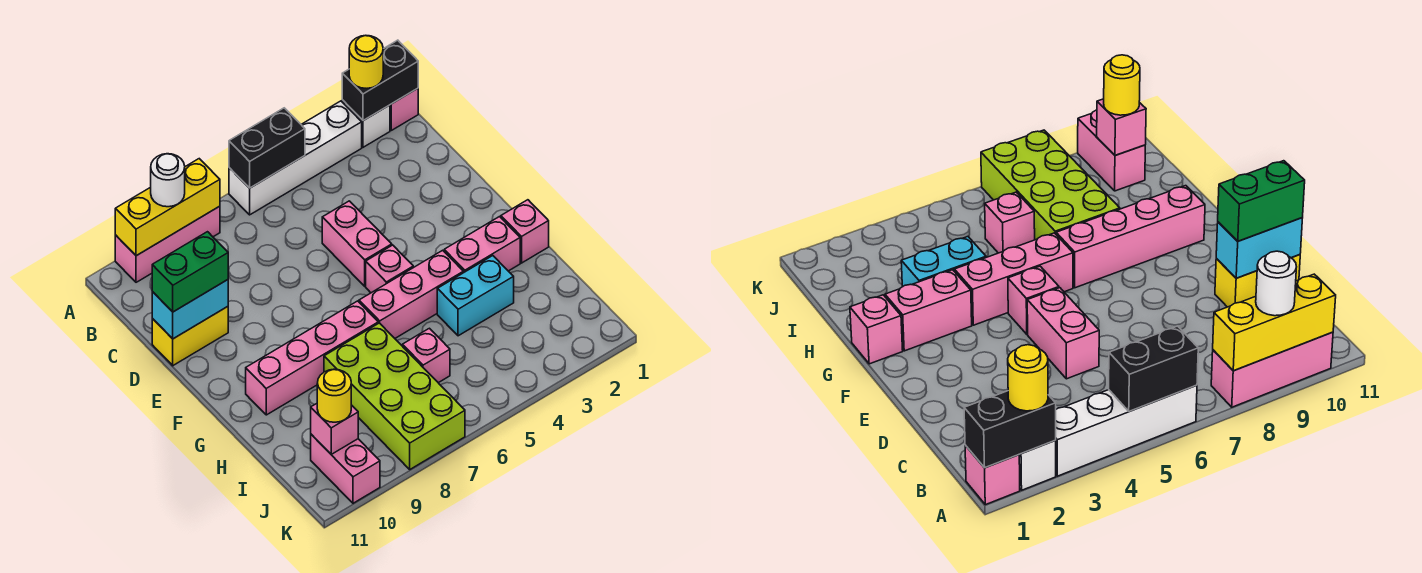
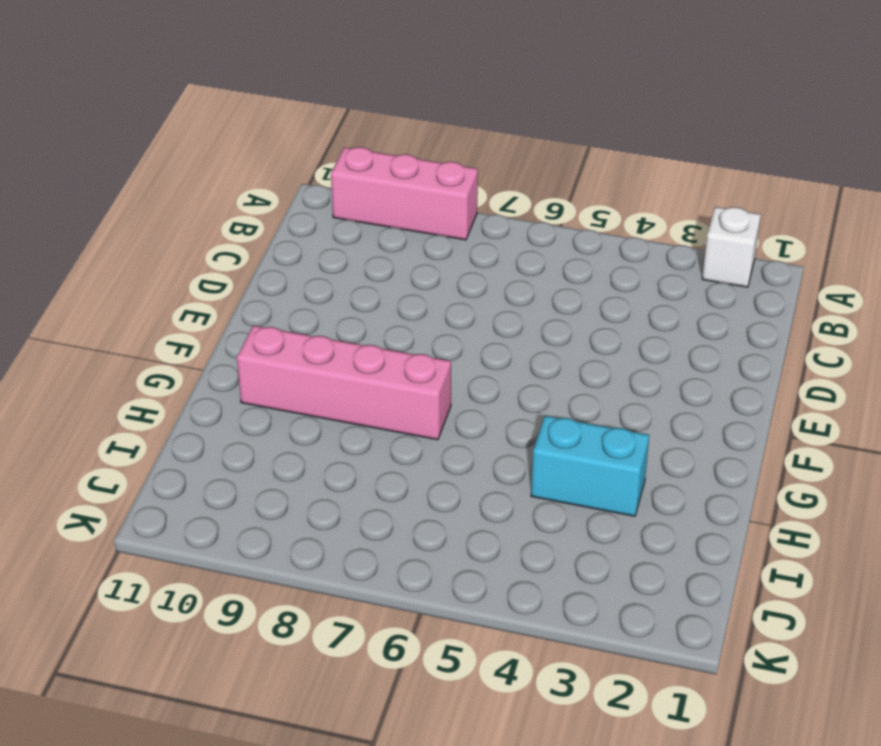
none -> pink brick A1 level 1
none -> white brick A3:A6 level 1
none -> pink brick D5:E5 level 1

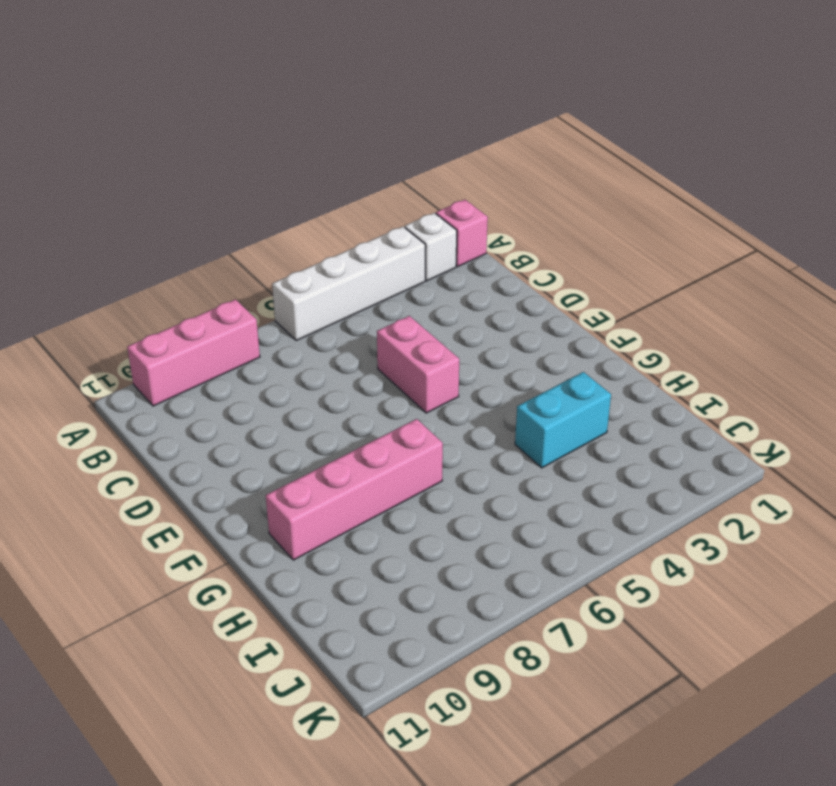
none -> yellow brick D10:D11 level 1
none -> pink brick F5 level 1
none -> pink brick G1 level 1

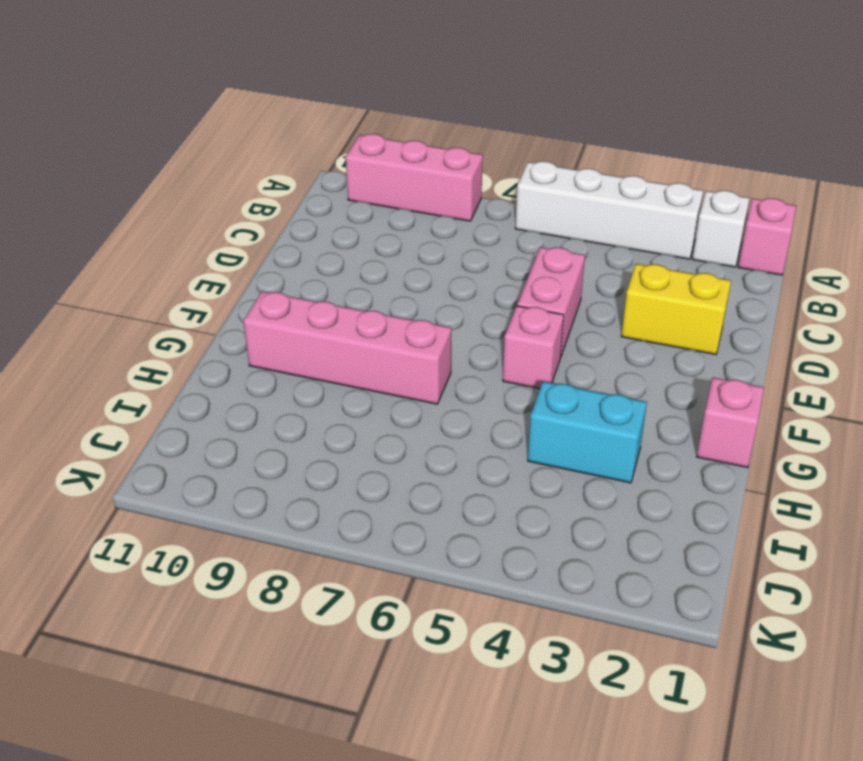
yellow brick D2:D3 level 1 -> yellow brick D10:D11 level 1
none -> pink brick G2:G3 level 1
none -> pink brick G4:G6 level 1
none -> lime brick H7:K8 level 1

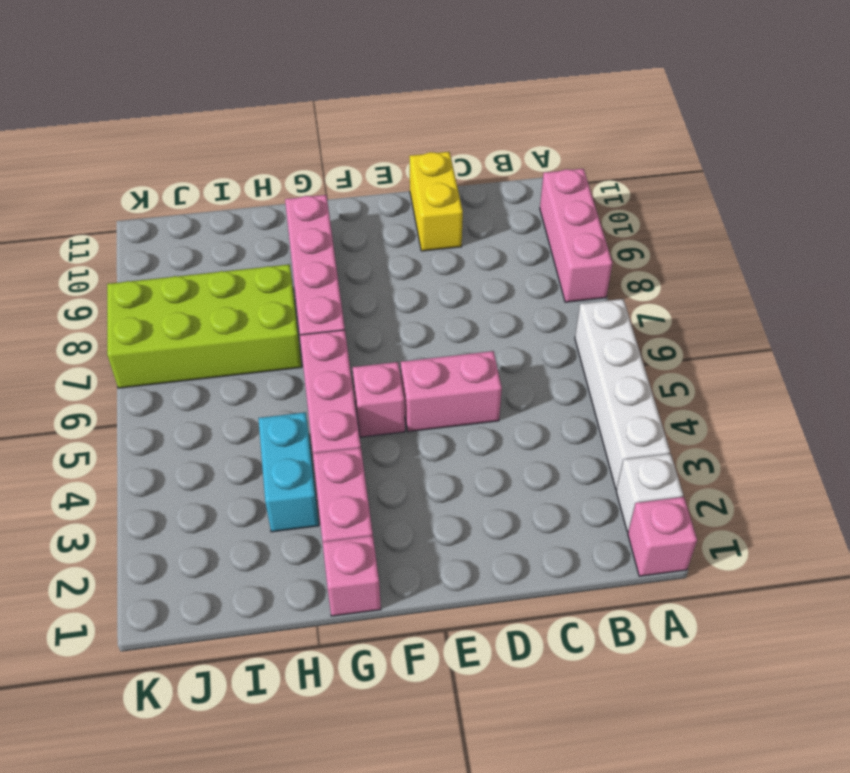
none -> pink brick I6 level 1
none -> pink brick J10:K10 level 1
none -> black brick A1:A2 level 2

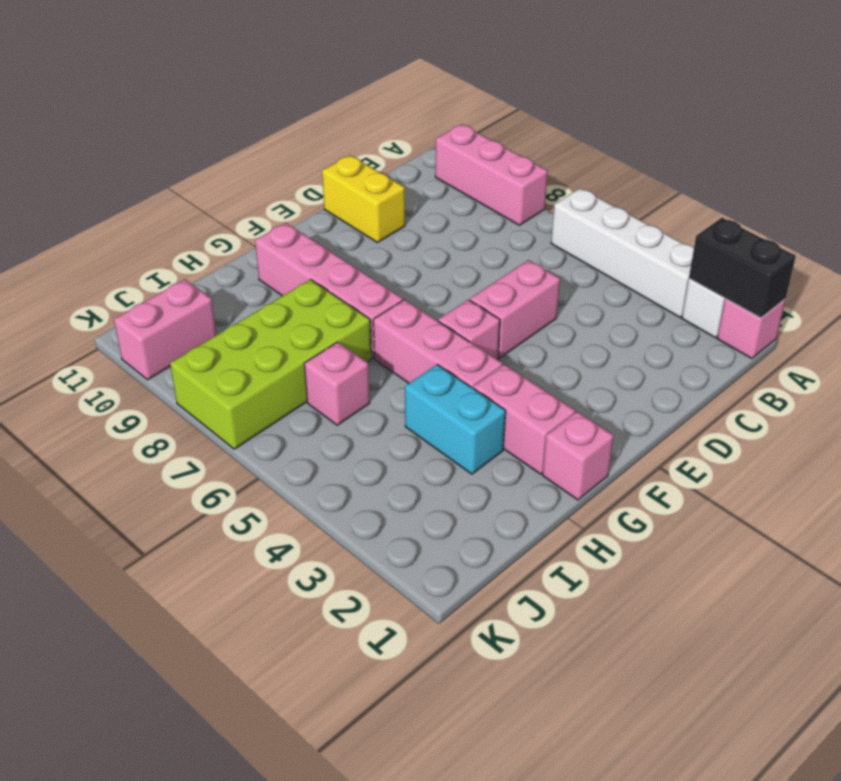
none -> black brick A5:A6 level 2
none -> yellow brick A8:A10 level 2
none -> cyan brick D10:D11 level 2

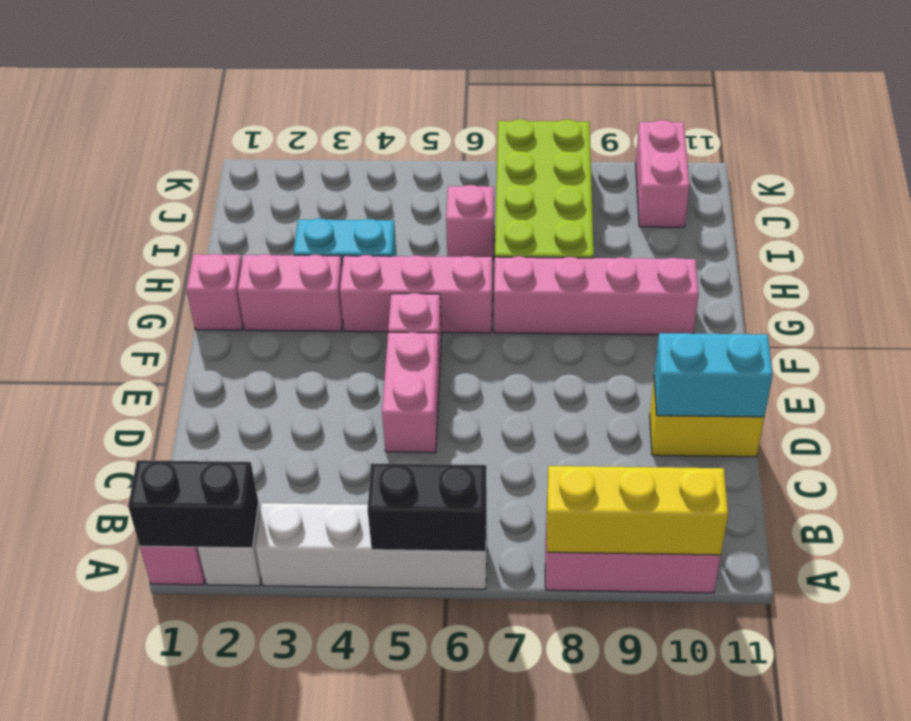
none -> pink brick J10 level 2
none -> yellow round brick A2 level 3
none -> white round brick A9 level 3

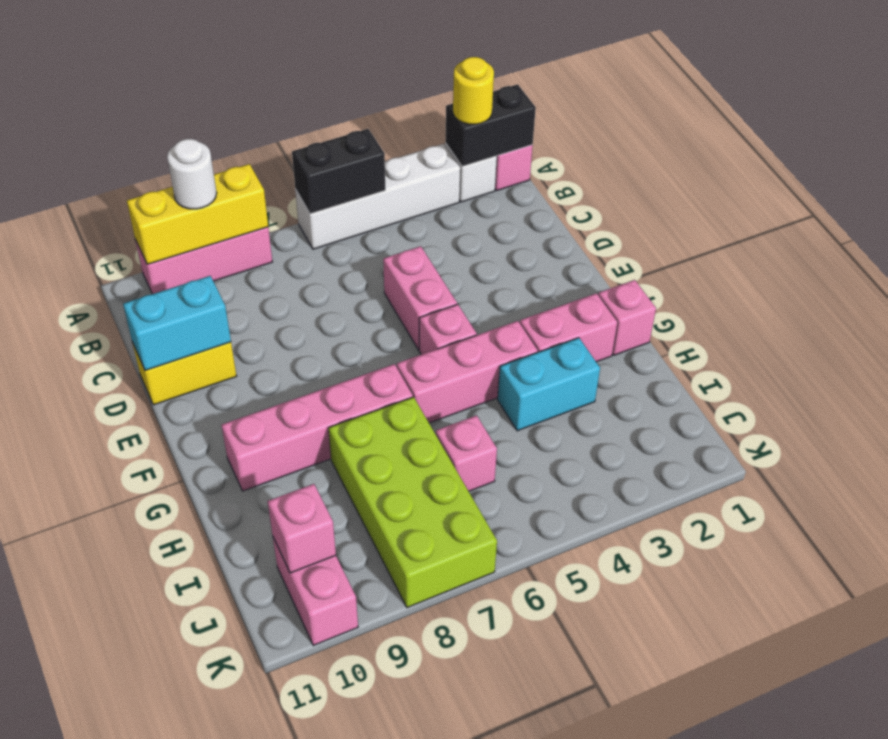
none -> green brick D10:D11 level 3
none -> yellow round brick J10 level 3

